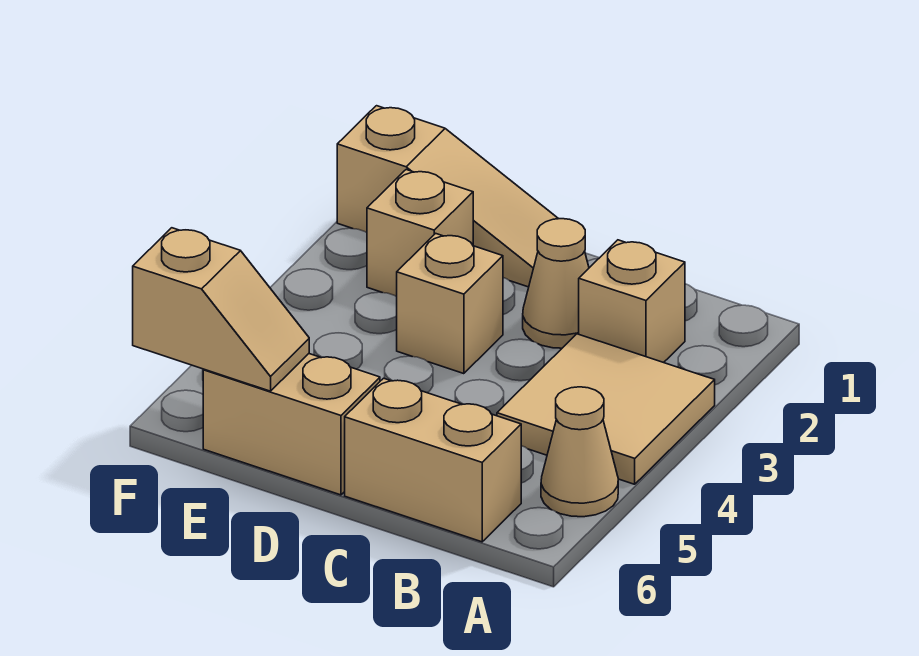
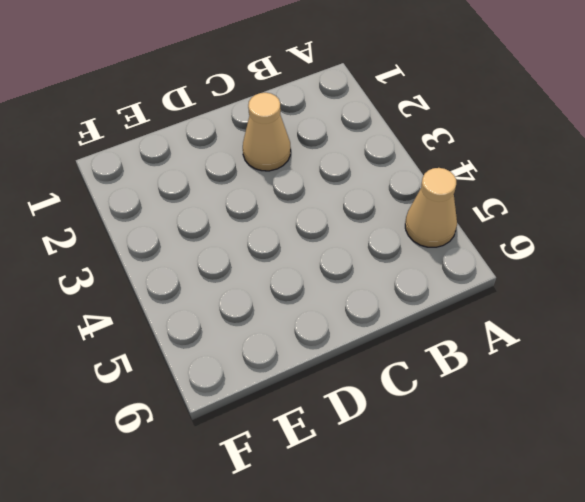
none -> tan tile A3:B4 level 1
none -> tan brick B2 level 1

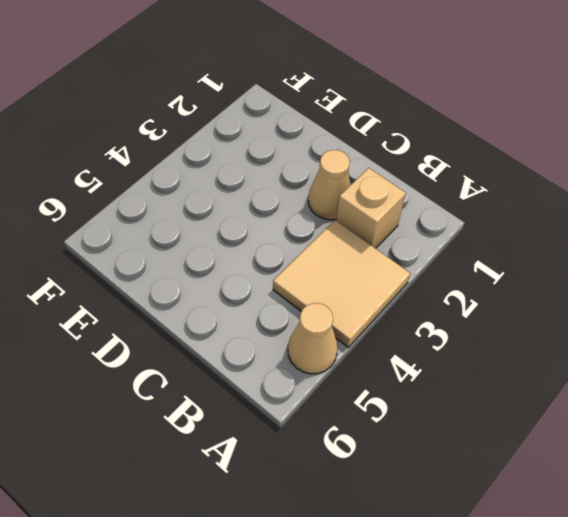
none -> tan brick B6:C6 level 1
none -> tan slope D1:F1 level 1 top F

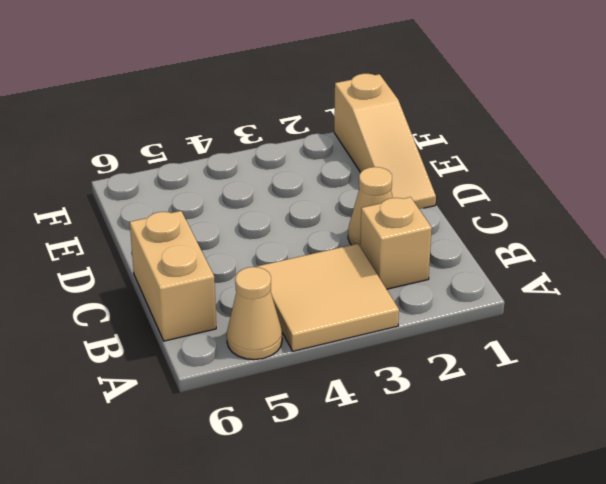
none -> tan brick D3 level 1
none -> tan brick D6:E6 level 1

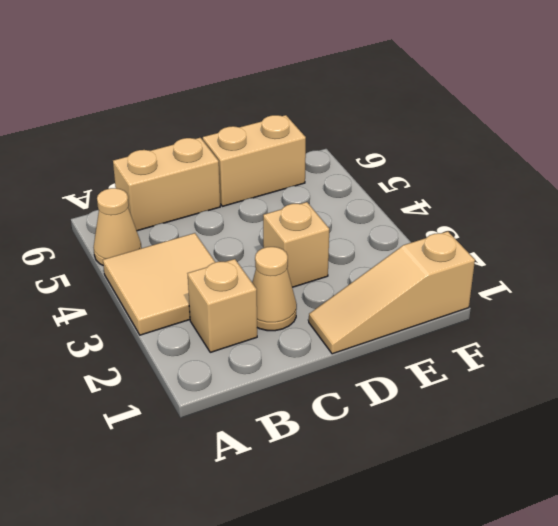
none -> tan brick E2 level 1
none -> tan slope E6:F6 level 2 top F

